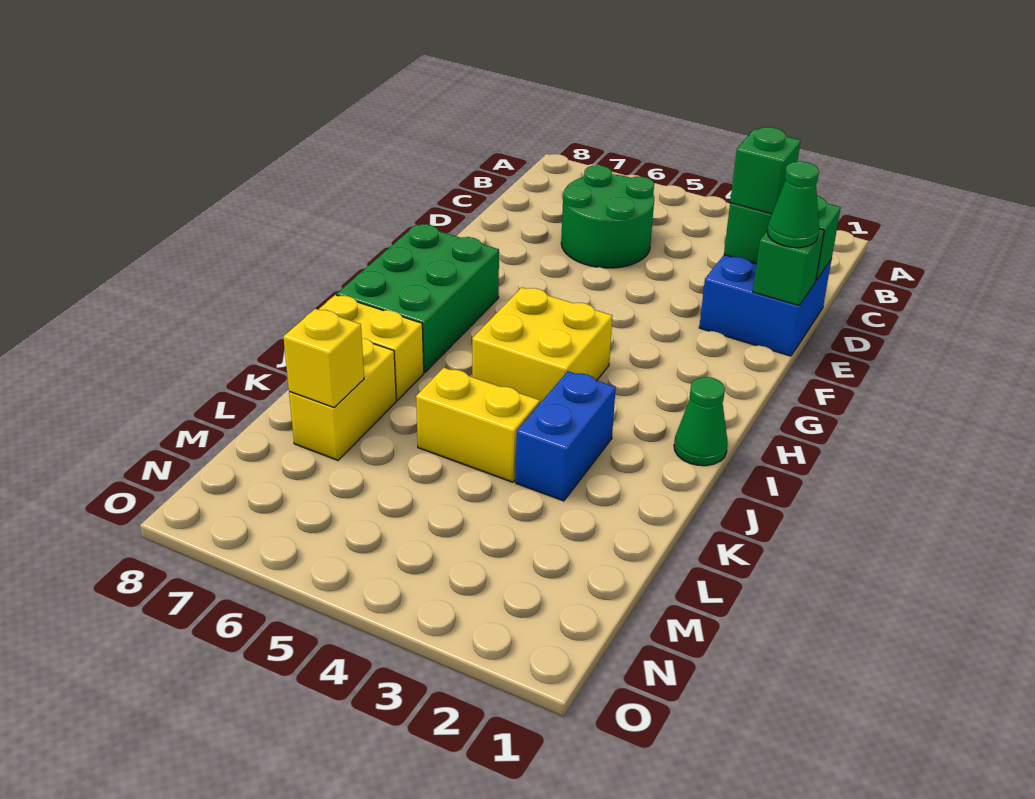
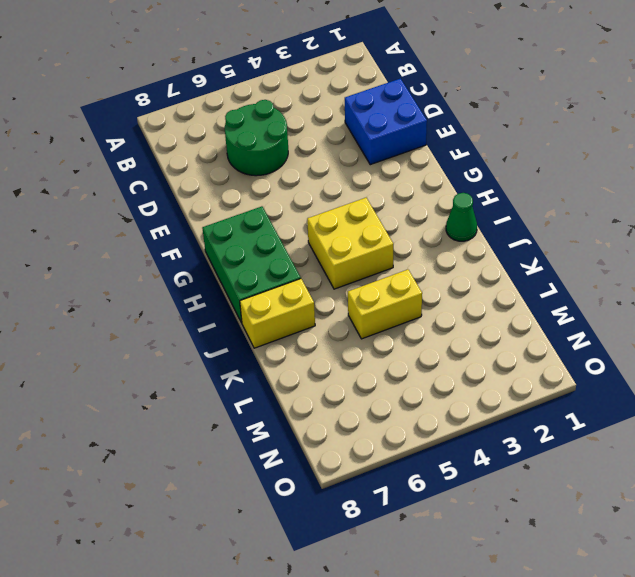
none -> blue brick J3:K3 level 1
none -> yellow brick K7:L7 level 1
none -> green brick D1:D2 level 2

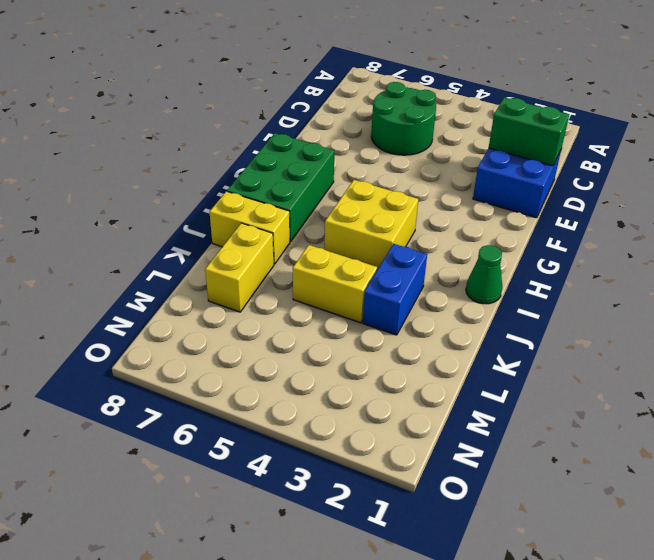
none -> green brick E1 level 2
none -> yellow brick L7 level 2
none -> green brick D2 level 3

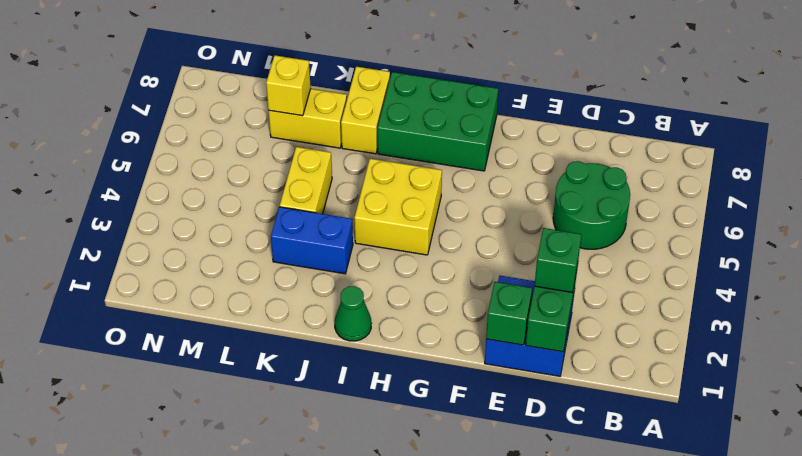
none -> green cone E1 level 3

